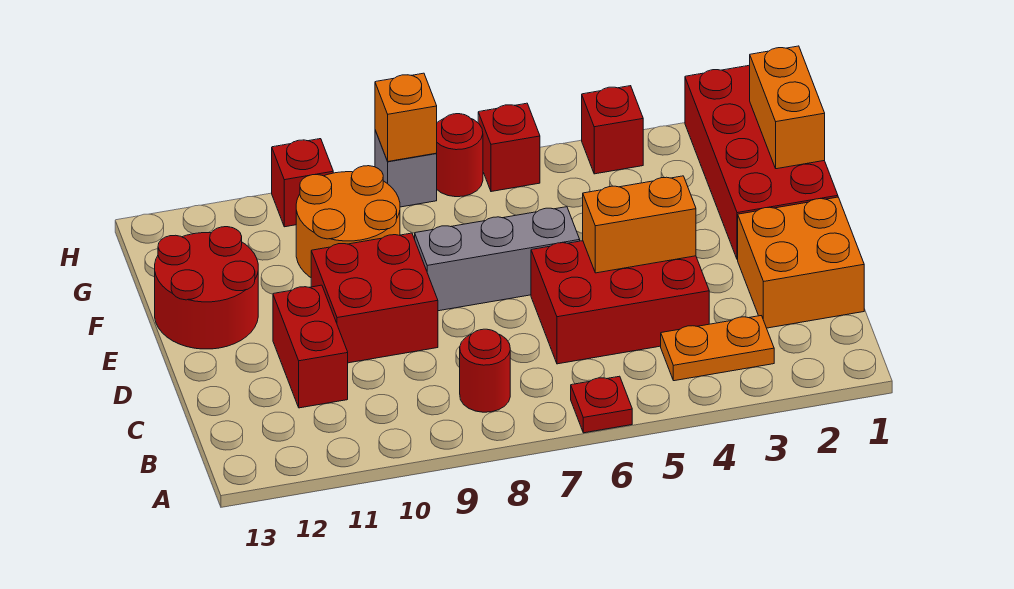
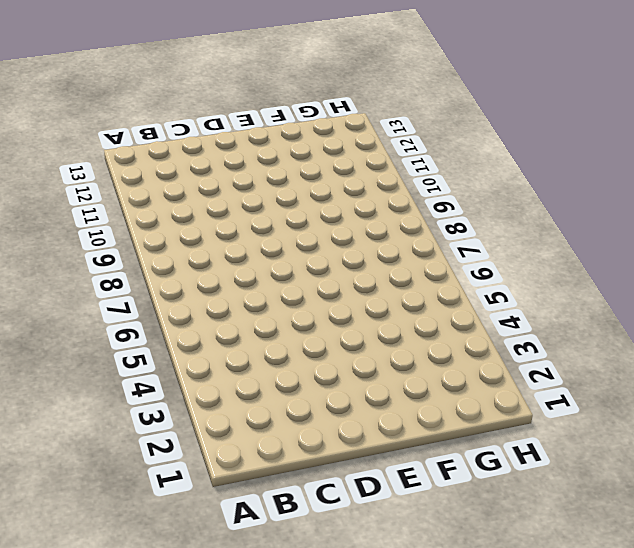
none -> red plate A6 level 1
none -> orange plate B3:B4 level 1
none -> red round brick B8 level 1

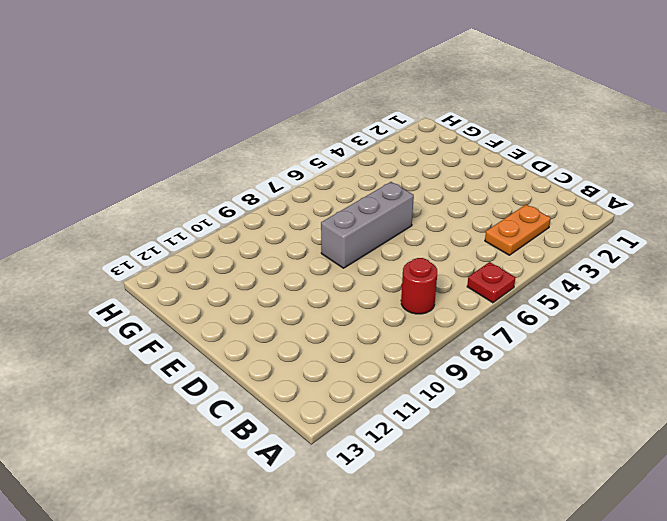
none -> orange brick C1:D2 level 1
none -> red brick C4:D6 level 1
none -> red brick C11:D11 level 1

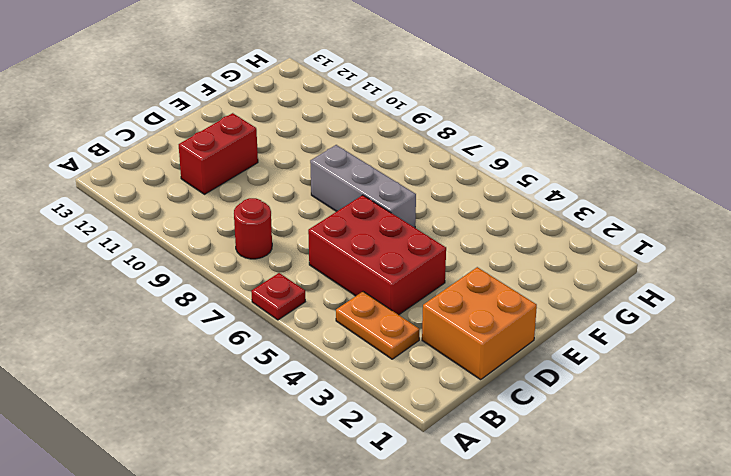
none -> red brick D9:E10 level 1
none -> red brick E1:H2 level 1
none -> red round brick E12:F13 level 1

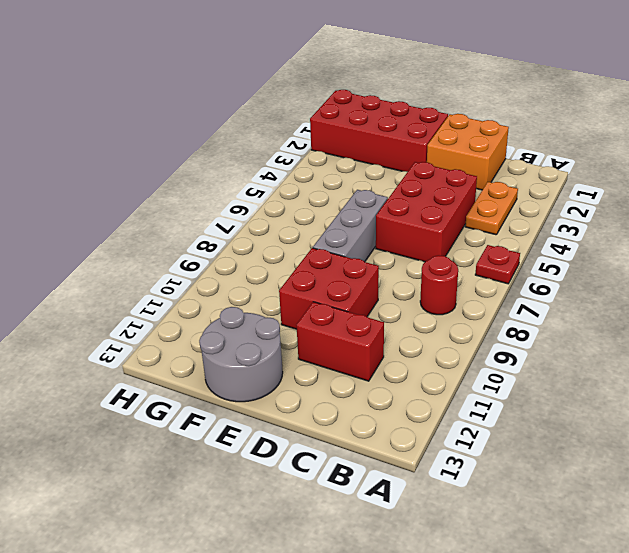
grey round brick E12:F13 level 1 -> red round brick E12:F13 level 1
none -> orange round brick F9:G10 level 1
none -> red brick H4 level 1
none -> red brick H6 level 1

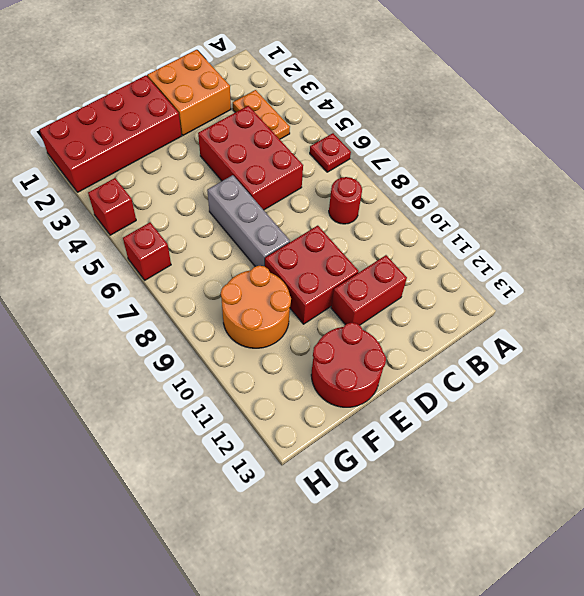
none -> red round brick H7 level 1
none -> grey brick H8 level 1
none -> red brick H10 level 1

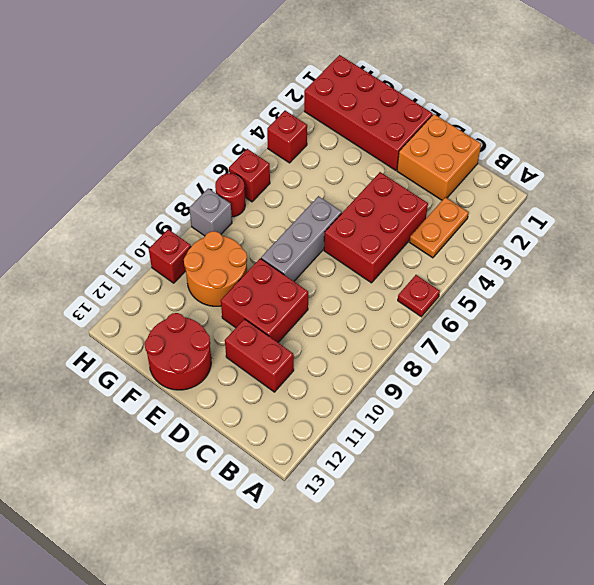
none -> red round brick B8 level 1
none -> orange brick D4:D5 level 2
none -> orange brick F1:G1 level 2

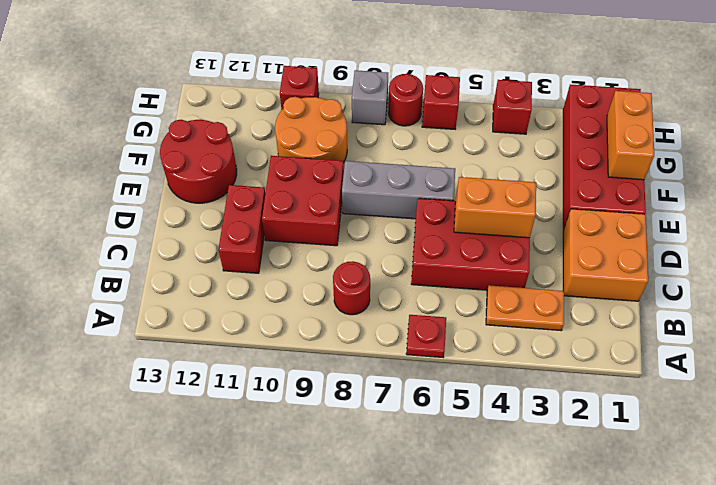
none -> orange brick H8 level 2

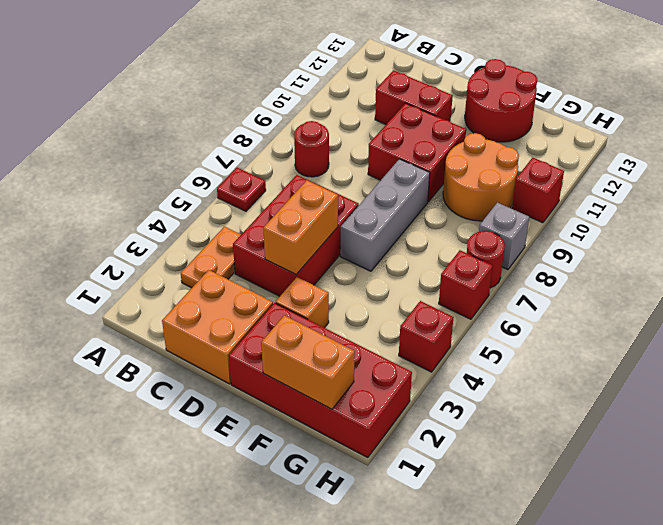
orange brick E3 level 1 -> orange brick H8 level 2

